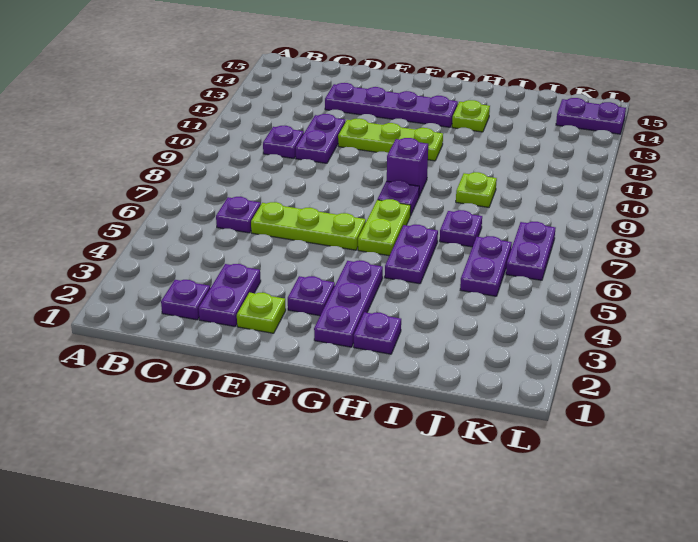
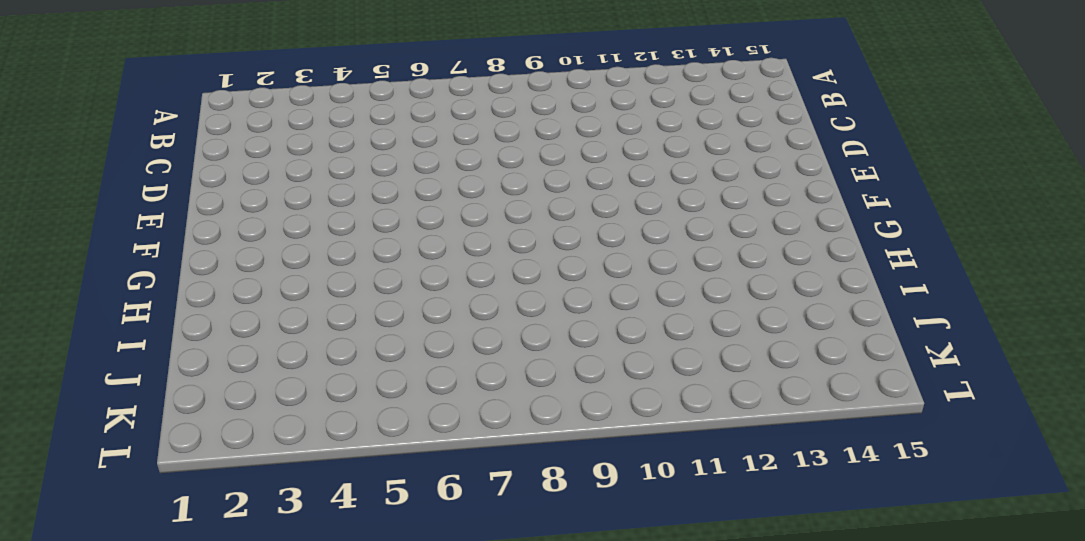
none -> purple plate C2 level 1
none -> purple plate C6 level 1
none -> purple plate C10 level 1

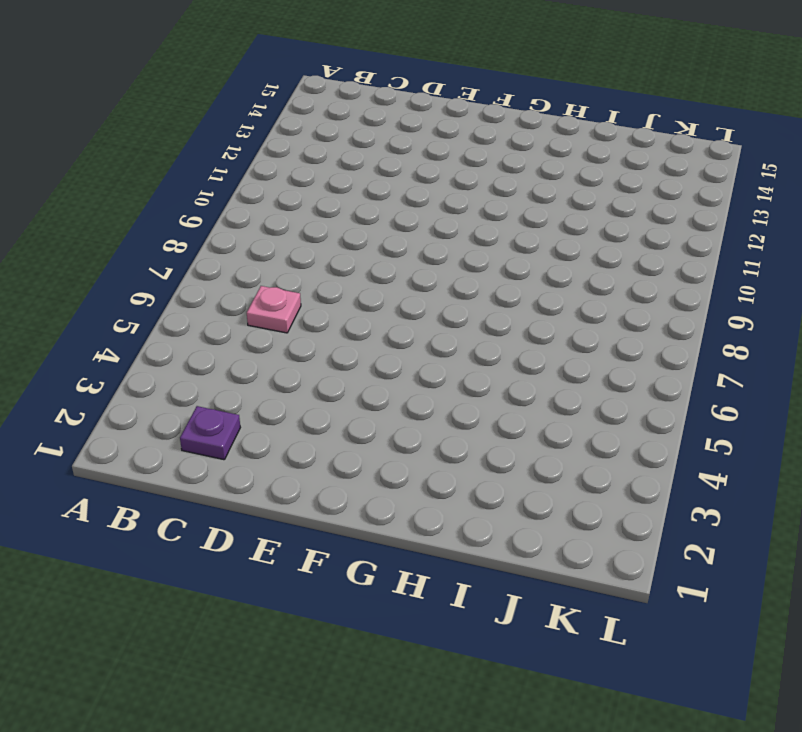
pink plate C6 level 1 -> purple plate C6 level 1
none -> purple plate C10 level 1
none -> purple plate D2:D3 level 1
none -> lime plate D6:F6 level 1

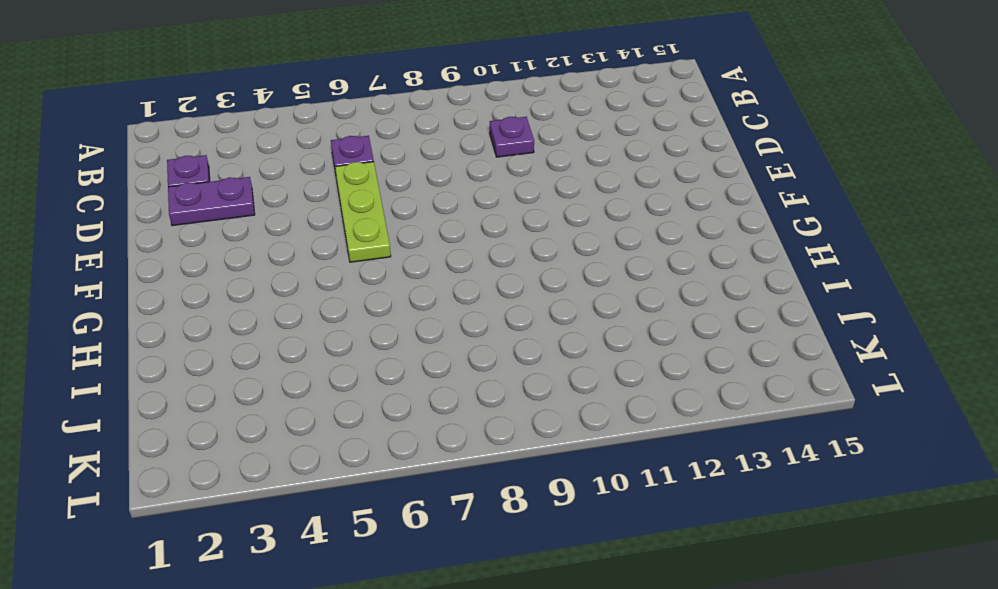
none -> purple plate D10:D11 level 1
none -> purple plate D13:G13 level 1
none -> lime plate E2 level 1

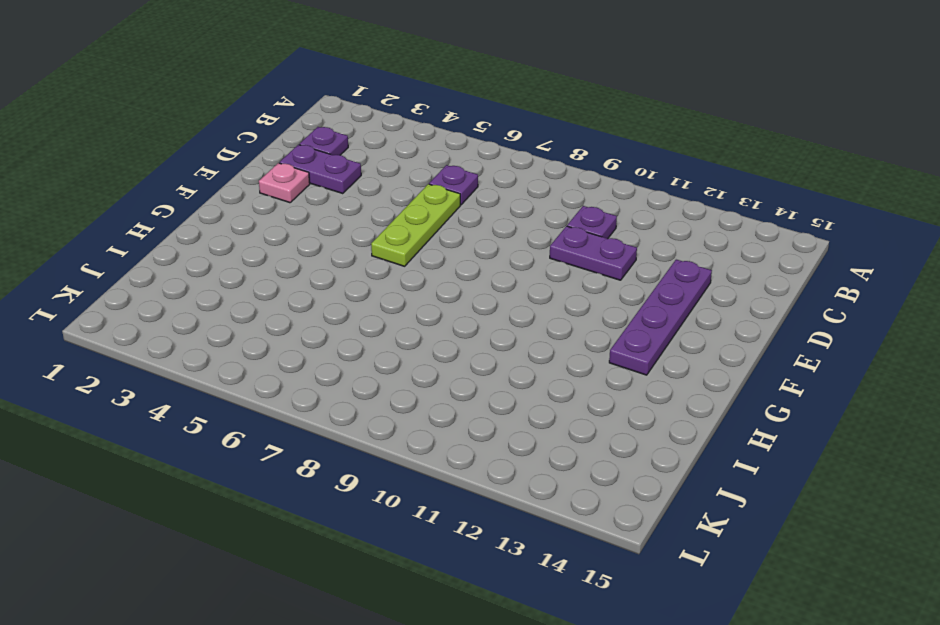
pink plate E2 level 1 -> lime plate E2 level 1
none -> lime plate E11:G11 level 1
none -> purple plate F3 level 1
none -> purple plate G2:G4 level 1

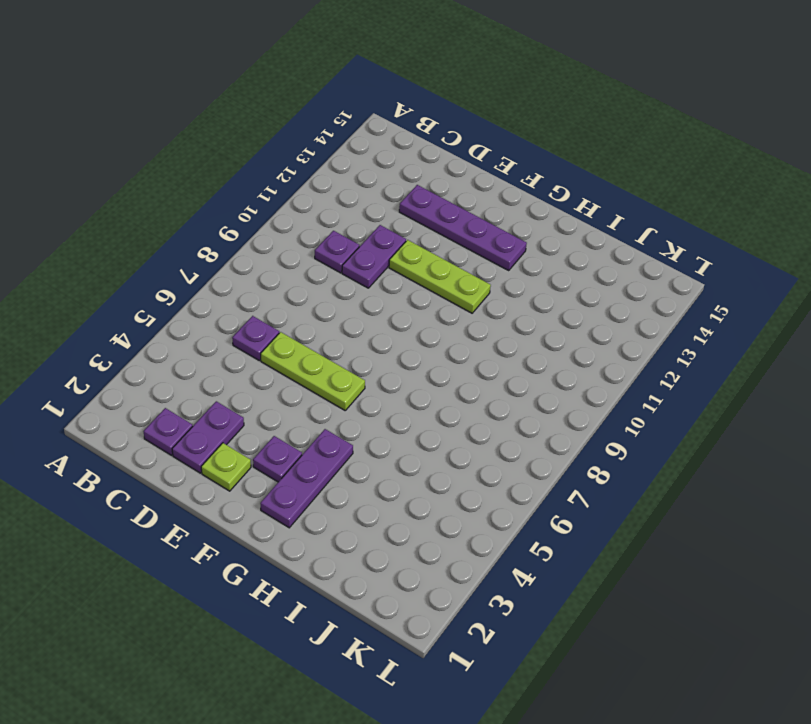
none -> lime plate G6:G7 level 1
none -> purple plate G8 level 1
none -> purple brick G9 level 1

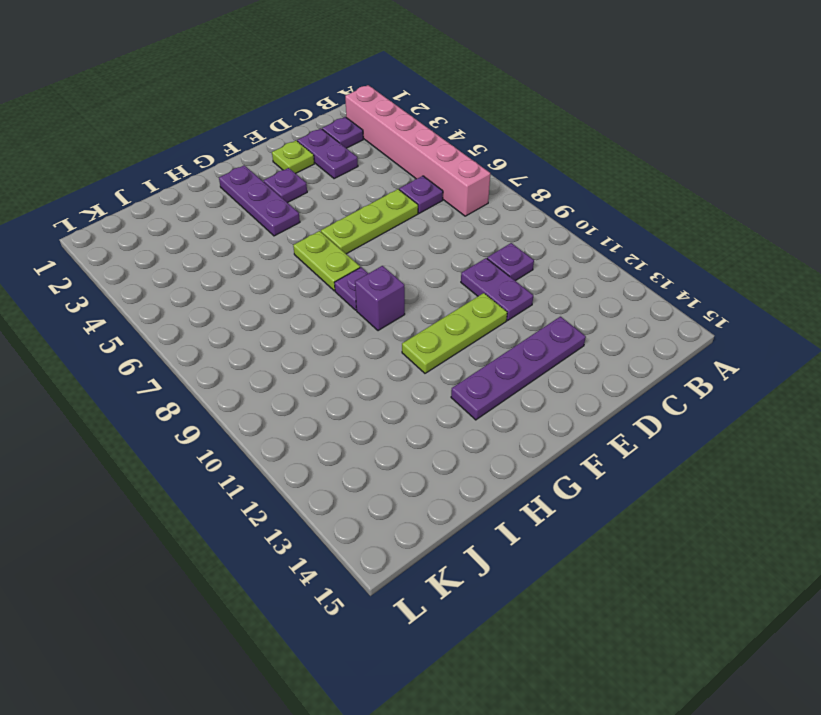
pink brick B2:B7 level 1 -> none
none -> purple plate H2 level 1
none -> purple plate H5:H6 level 1
none -> lime plate H13 level 1

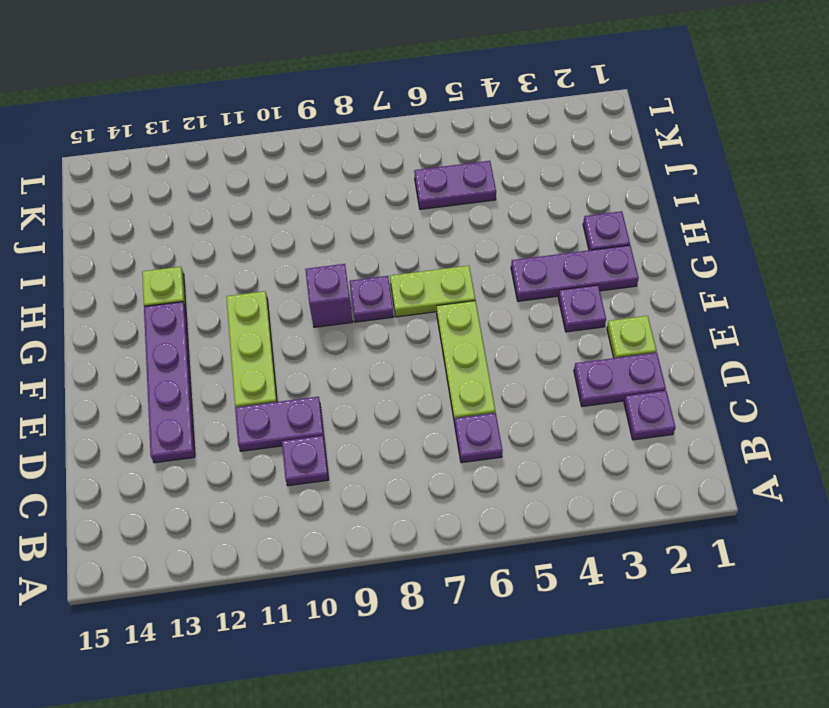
none -> purple plate H5:H6 level 1
none -> purple plate I7 level 1
none -> lime plate I9 level 1

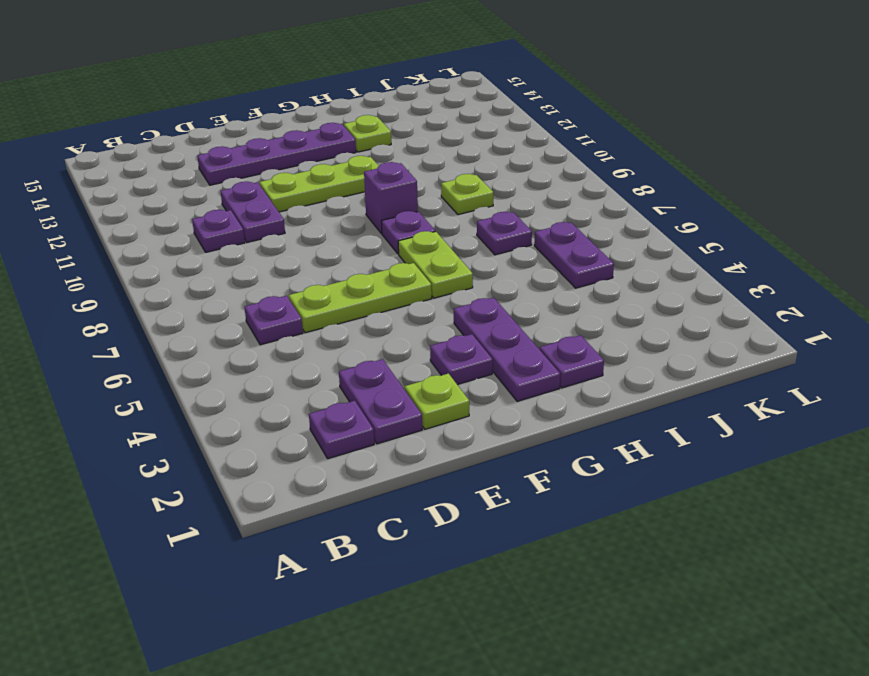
none -> purple plate H5:H6 level 1
none -> purple plate K6:K7 level 1
none -> purple plate K14:L14 level 1

